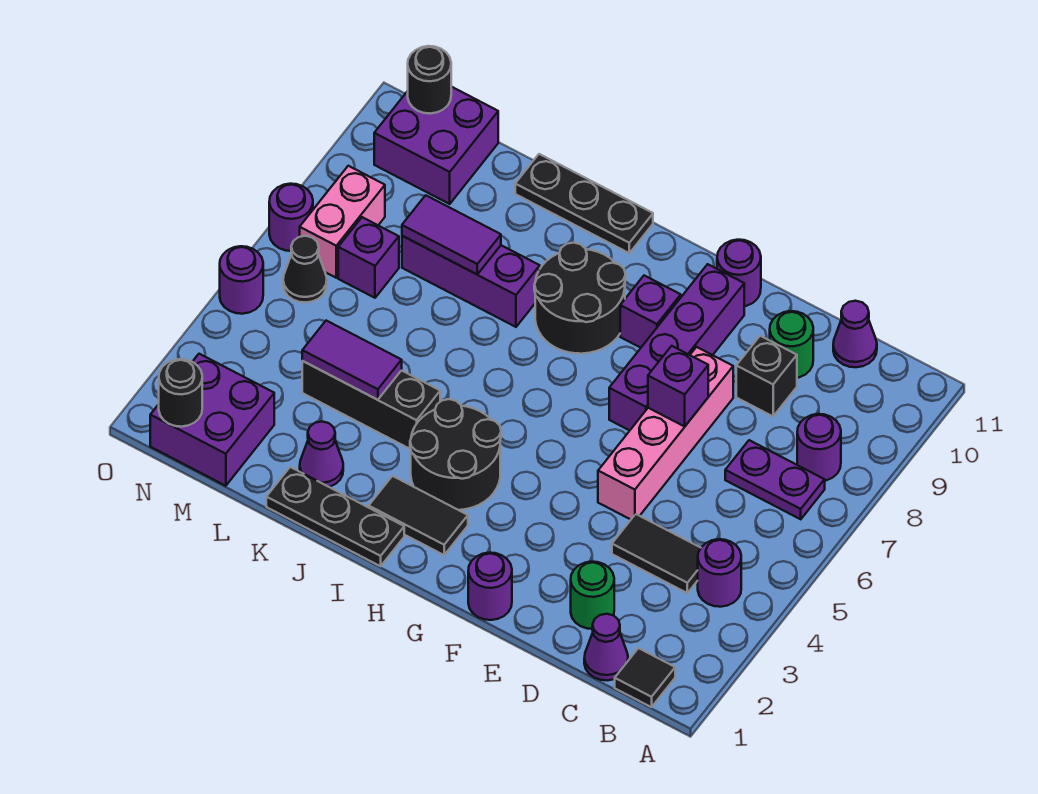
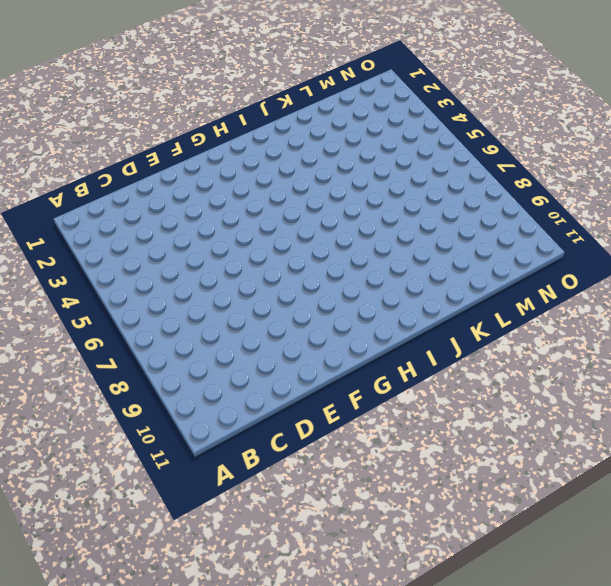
none -> black tile B1 level 1
none -> purple round brick B4 level 1
none -> purple plate B7:C7 level 1
none -> purple round brick B8 level 1

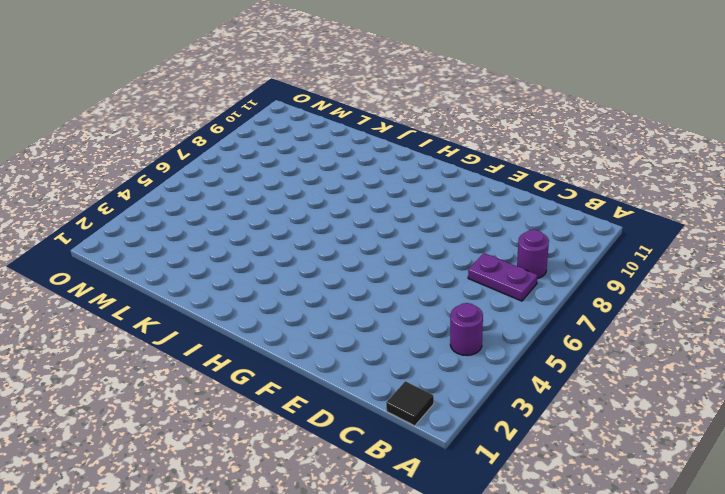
none -> purple cone C1 level 1
none -> black tile C4:D4 level 1
none -> purple cone C11 level 1
none -> green round brick D2 level 1

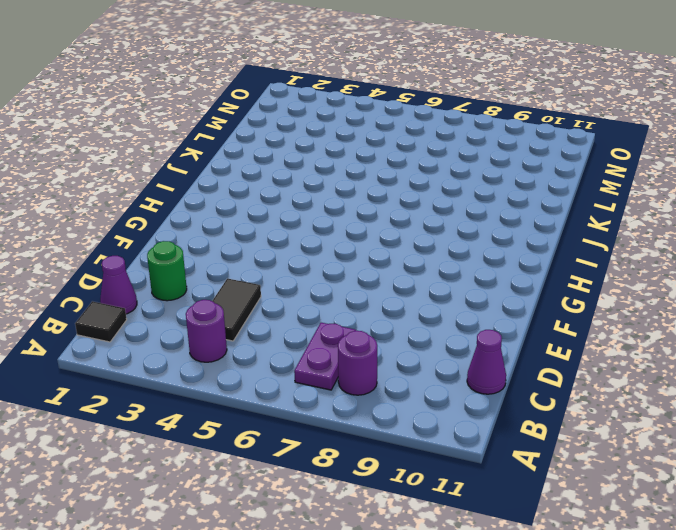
none -> black brick D9 level 1
none -> green round brick D10 level 1
none -> pink brick E5:E8 level 1
none -> purple round brick F1 level 1

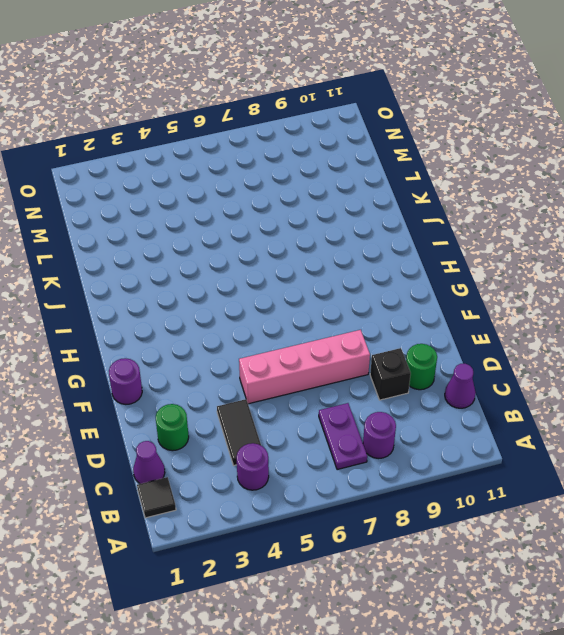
none -> purple brick F7:F10 level 1
none -> purple round brick F11 level 1
none -> purple brick G9 level 1
none -> black tile H2:I2 level 1

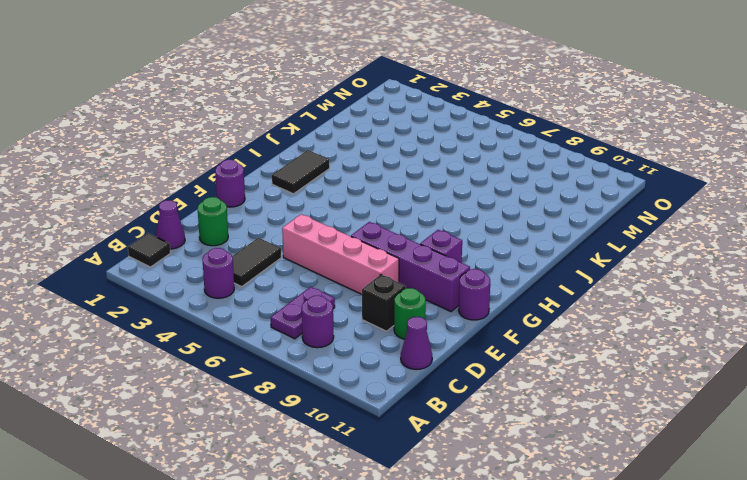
none -> black round brick H3:I4 level 1
none -> black round brick H8:I9 level 1
none -> black plate I1:K1 level 1
none -> black plate I11:K11 level 1

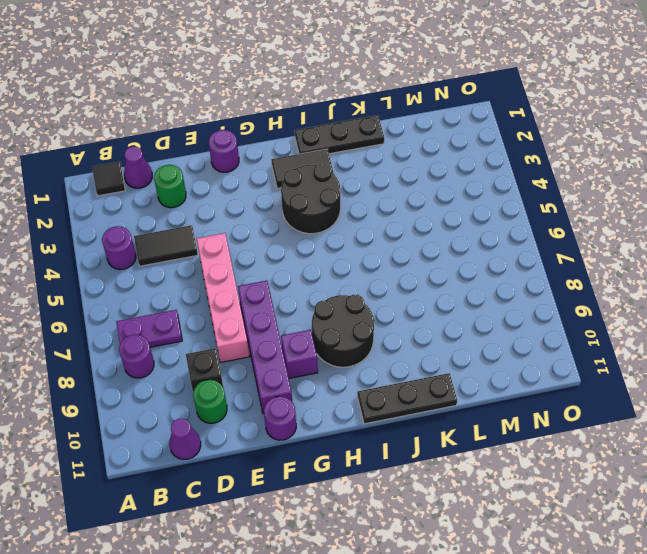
none -> black brick J4:L4 level 1
none -> purple brick J8:L8 level 1
none -> purple cone K2 level 1
none -> purple brick M1:N2 level 1

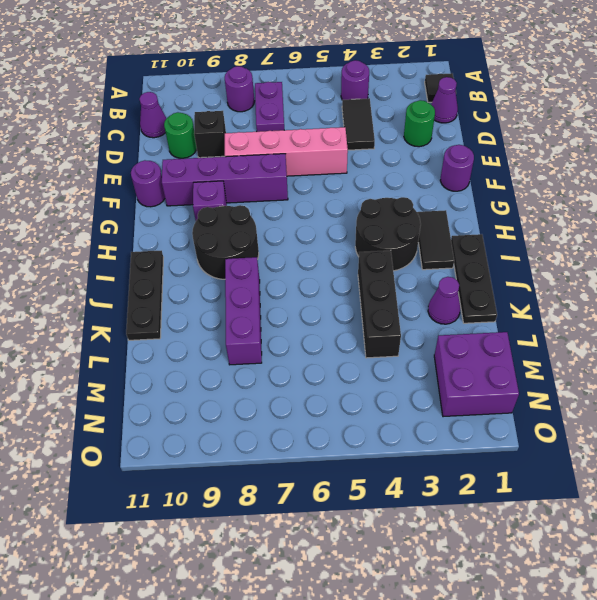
none -> purple brick M7 level 1
none -> purple brick M10:N11 level 1
none -> black cone N6 level 1
none -> pink brick N7:N8 level 1

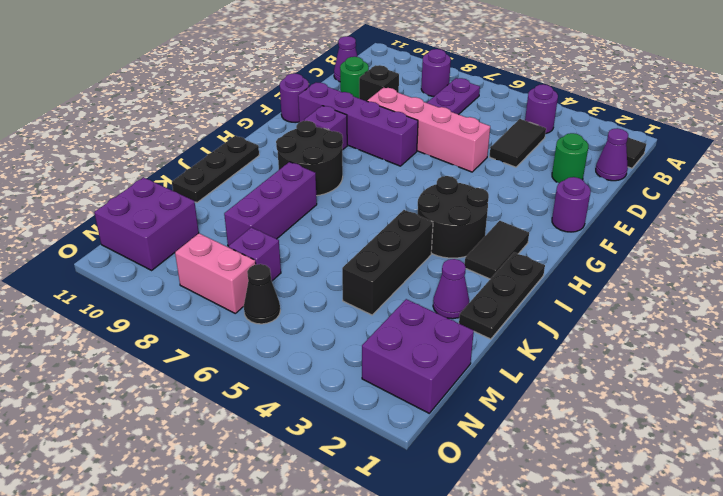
none -> purple round brick O5 level 1
none -> purple round brick O7 level 1
none -> purple brick E7 level 2
none -> purple tile K4:L4 level 2

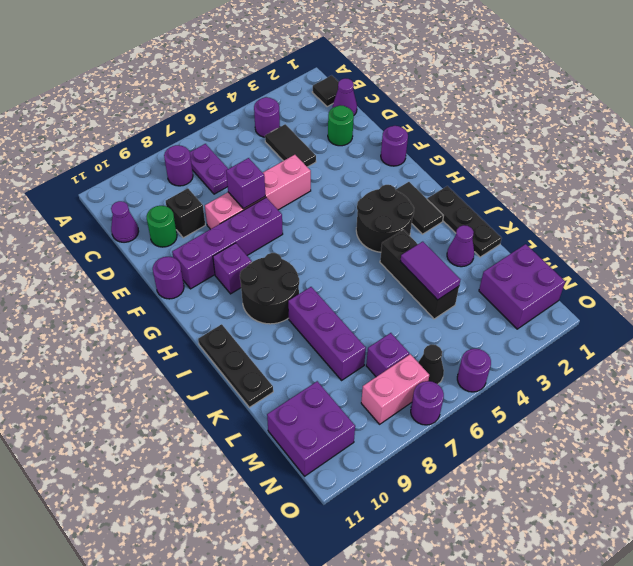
none -> purple tile K8:L8 level 2
none -> black round brick N1 level 2
none -> black round brick N11 level 2

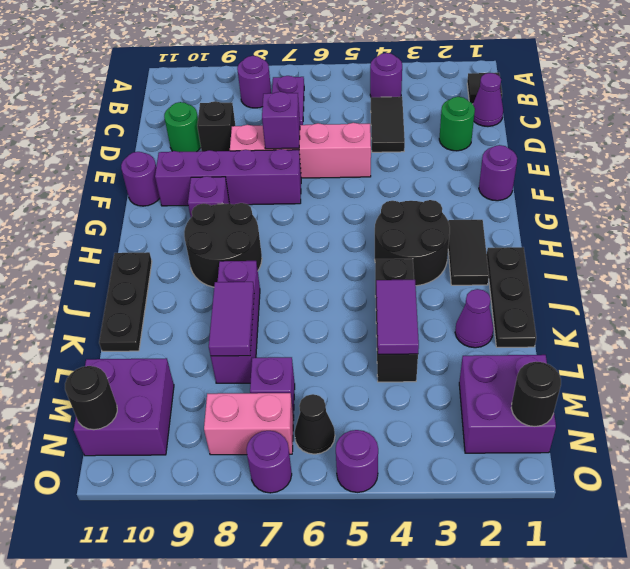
none -> purple cone C11 level 1

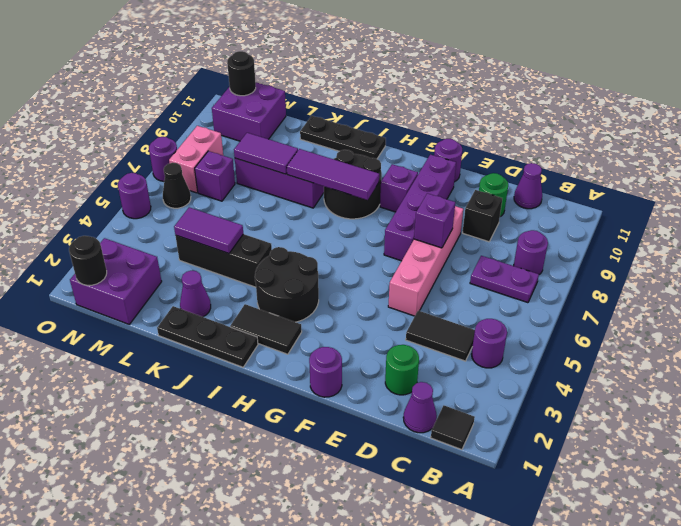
purple tile H8:J8 level 2 -> none

